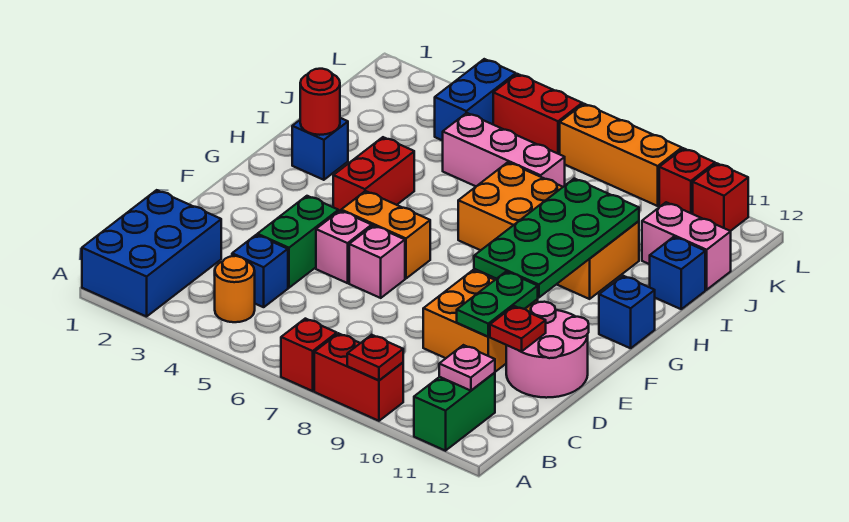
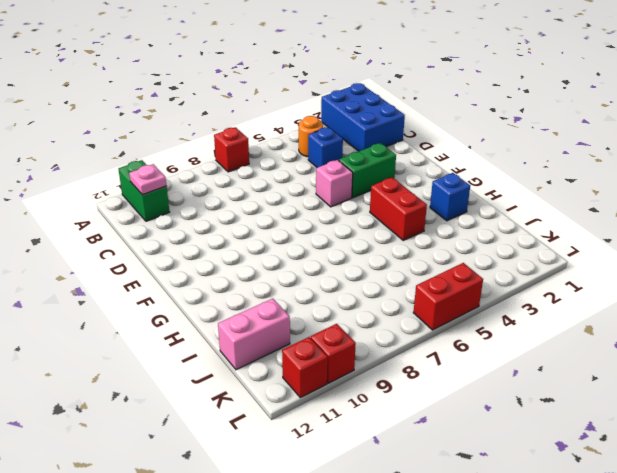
green brick E3:E4 level 1 -> green brick D4:E4 level 1
none -> red brick A8:A9 level 1
none -> orange brick D9:E10 level 1
none -> pink round brick D11:E12 level 1
none -> pink brick E6 level 1

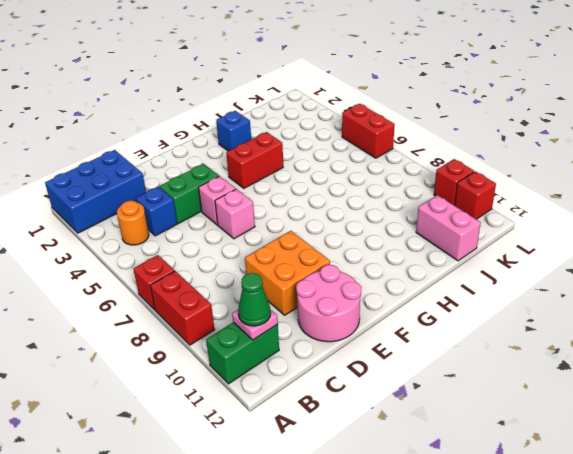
green cone B11 level 3 -> none
none -> orange brick F5:F6 level 1
none -> blue brick G12 level 1
none -> orange brick H7:I10 level 1
none -> blue brick I12 level 1

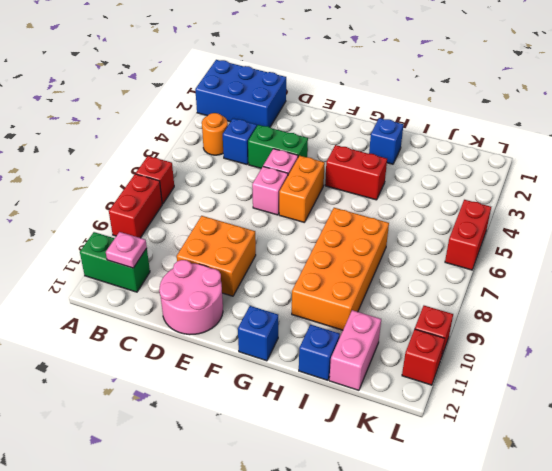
none -> pink brick J5:J7 level 1
none -> blue brick K4:L4 level 1
none -> orange brick L7:L9 level 1
none -> red plate A9 level 2

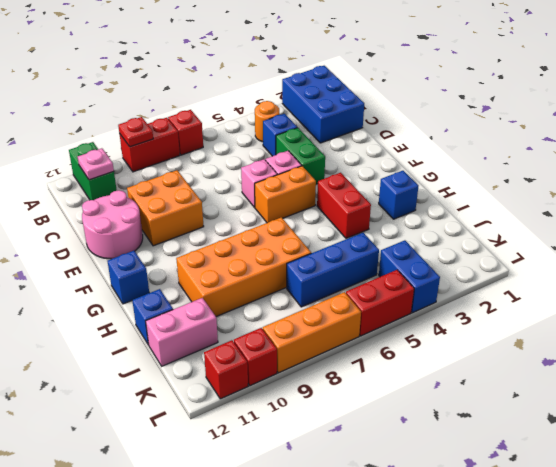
blue brick J5:J7 level 1 -> pink brick J5:J7 level 1
none -> green plate D10:E10 level 2
none -> red plate D11 level 2
none -> green plate F9:I10 level 2
none -> red round brick H2 level 2

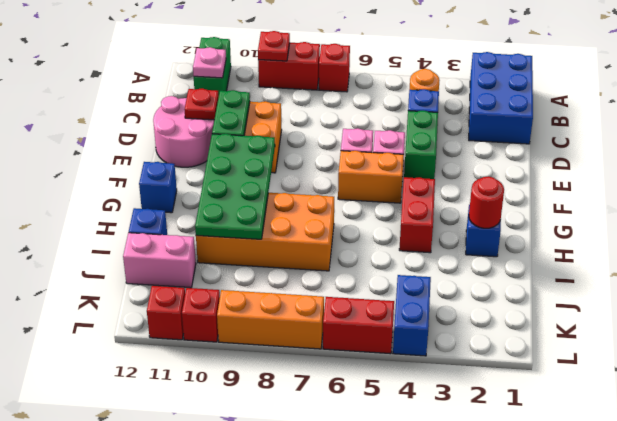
none -> pink brick J5:J7 level 1

